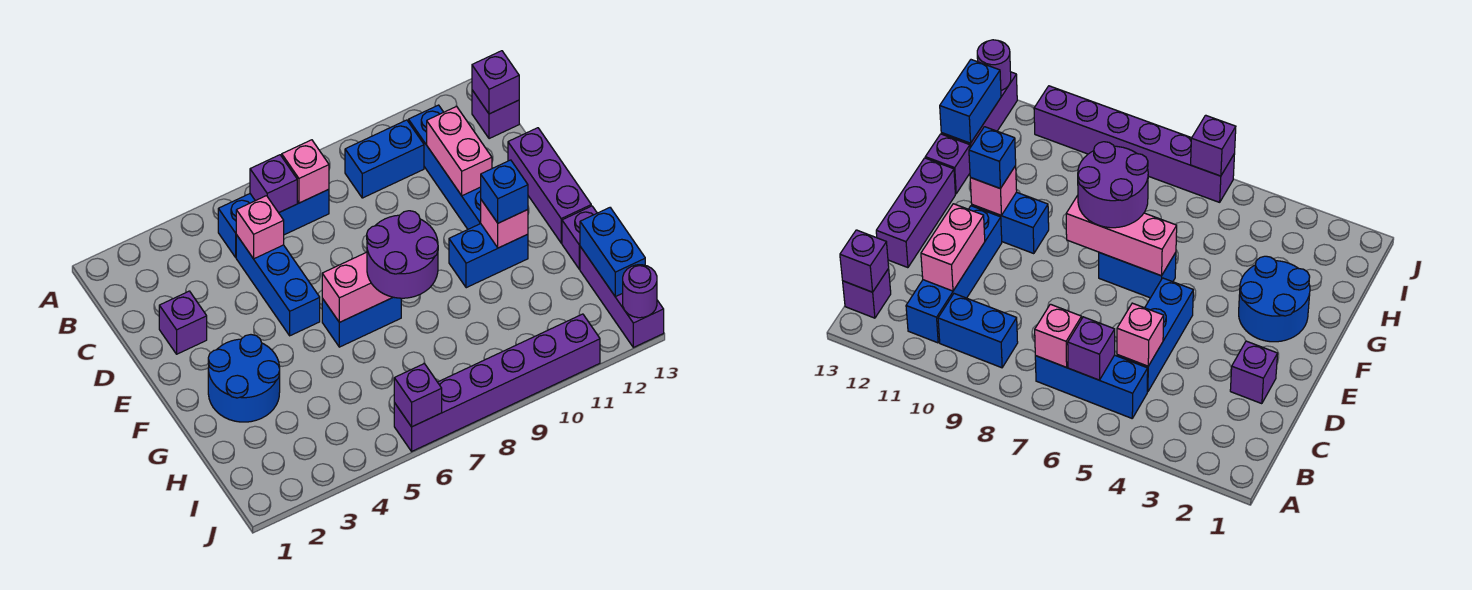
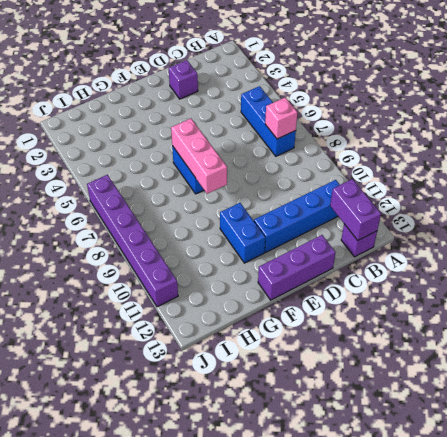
purple brick B12:B13 level 2 -> purple brick B13 level 2
none -> blue brick B9:B10 level 1
none -> blue brick C5:E5 level 1
none -> blue round brick F2:G3 level 1

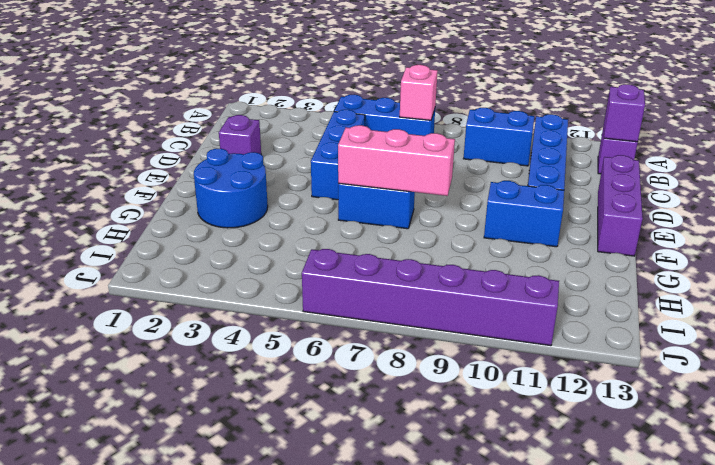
none -> purple brick G13 level 1
none -> purple brick H13:J13 level 1
none -> purple brick B6 level 2

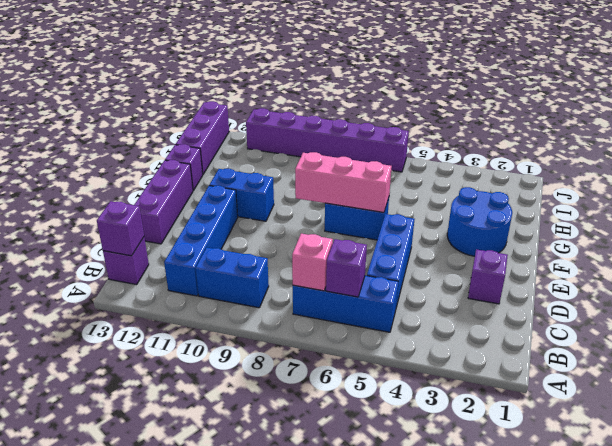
none -> pink brick C5 level 2
none -> pink brick C11:D11 level 2
none -> pink brick F11 level 2

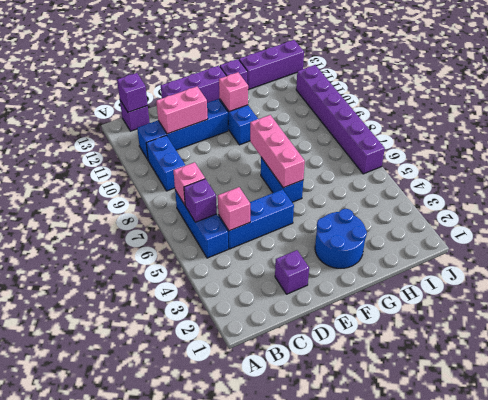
none -> blue brick H13:I13 level 2
none -> purple brick J6 level 2
none -> purple round brick J13 level 2

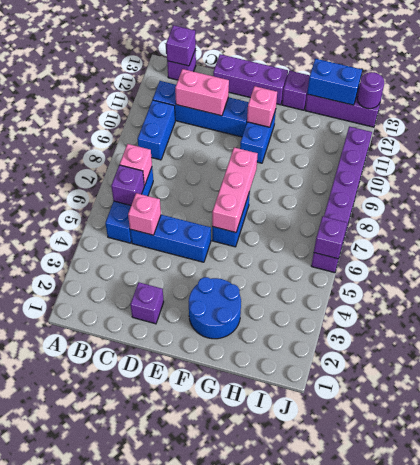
none -> purple round brick F7:G8 level 3
none -> blue brick F11 level 3

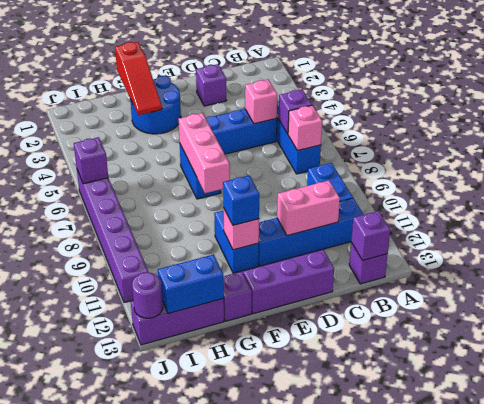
red slope G1:G3 level 2 top 1 -> none
none -> purple round brick F7:G8 level 3

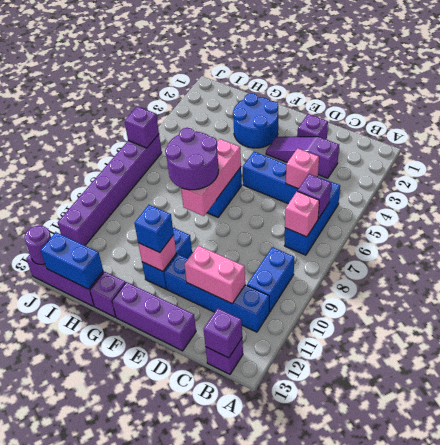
purple slope C3:E3 level 1 top C -> none

